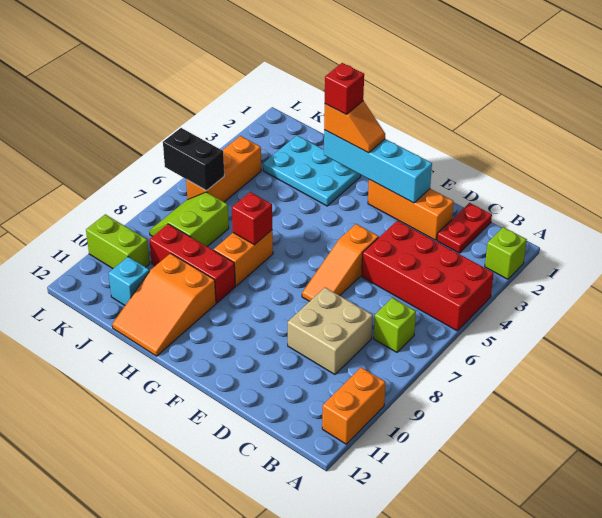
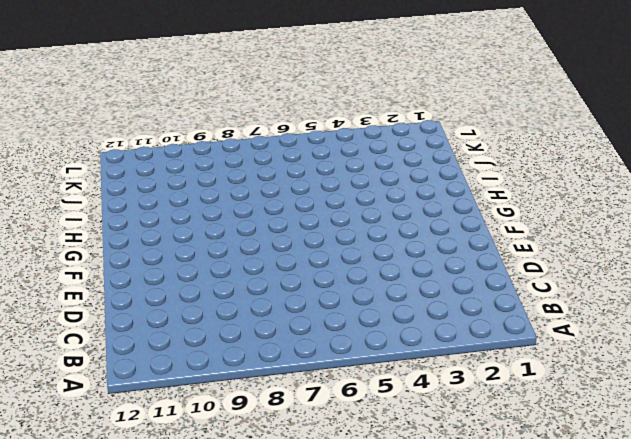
none -> lime brick A2 level 1
none -> red brick A4:D5 level 1
none -> orange brick A10:A11 level 1

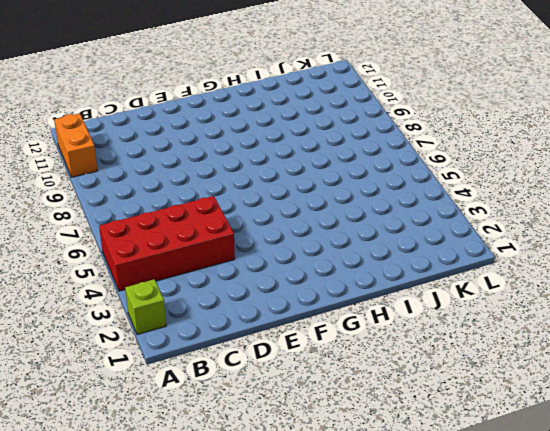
none -> lime brick B7 level 1
none -> red plate C1:C2 level 1
none -> tan brick C8:D9 level 1

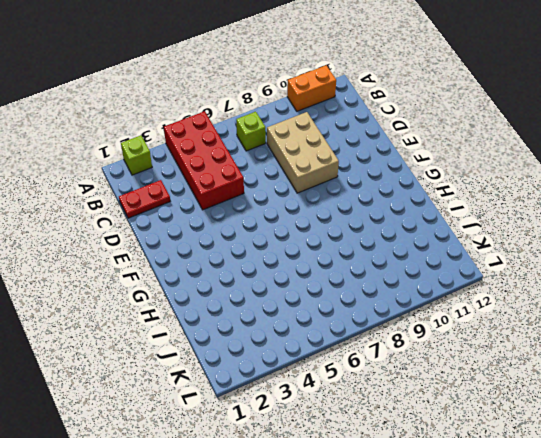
tan brick C8:E9 level 1 -> tan brick C8:D9 level 1
none -> orange brick D2:F2 level 1
none -> orange slope E5:E7 level 1 top 5
none -> cyan plate H2:J3 level 1

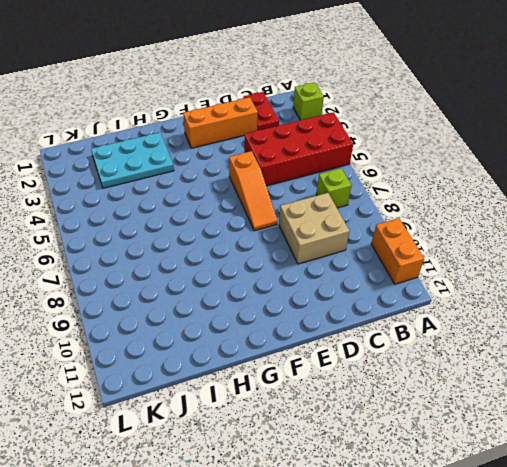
none -> orange brick H7:H8 level 1
none -> red brick H9:J9 level 1
none -> orange slope H10:I12 level 1 top 10

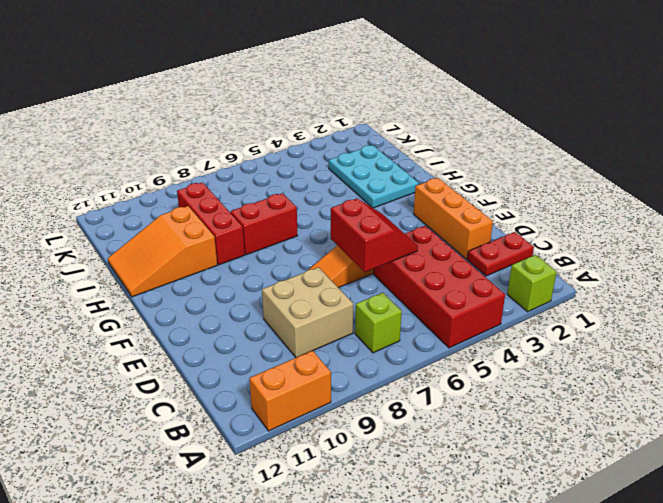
red slope D5:E6 level 2 top 6 -> none
red brick H7:H8 level 1 -> orange brick H7:H8 level 1
none -> lime slope J7:K8 level 1 top J
none -> cyan brick J11 level 1
none -> orange brick K4:K6 level 1

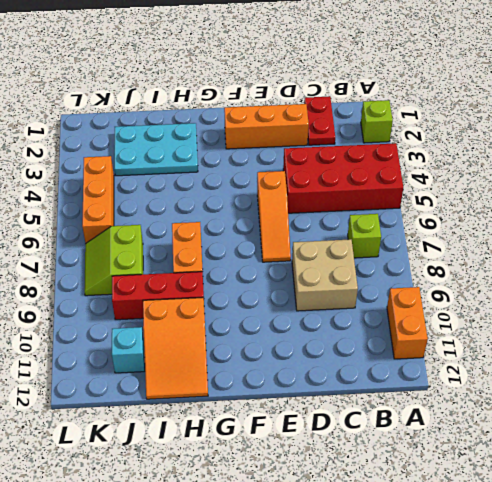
none -> lime brick K10:L10 level 1
none -> cyan brick E2:H2 level 2
none -> red brick H7 level 2

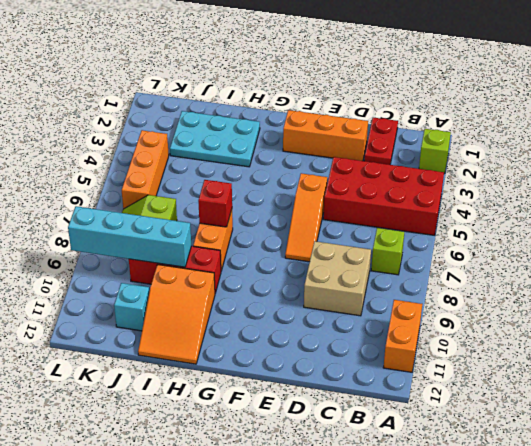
cyan brick I9:L9 level 2 -> cyan brick E2:H2 level 2
none -> lime brick K10:L10 level 1
none -> black brick K6:L6 level 2
none -> orange slope G2:H2 level 3 top H

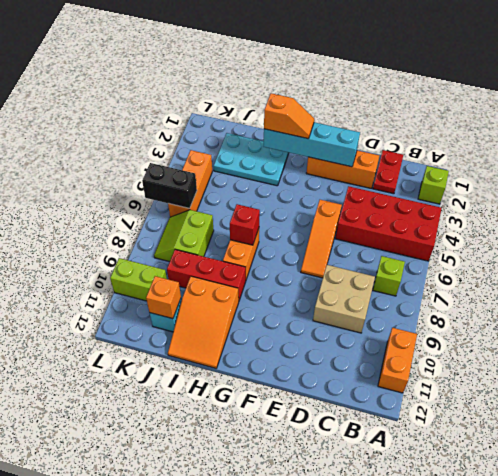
orange brick J11 level 2 -> none
none -> red brick H2 level 4

